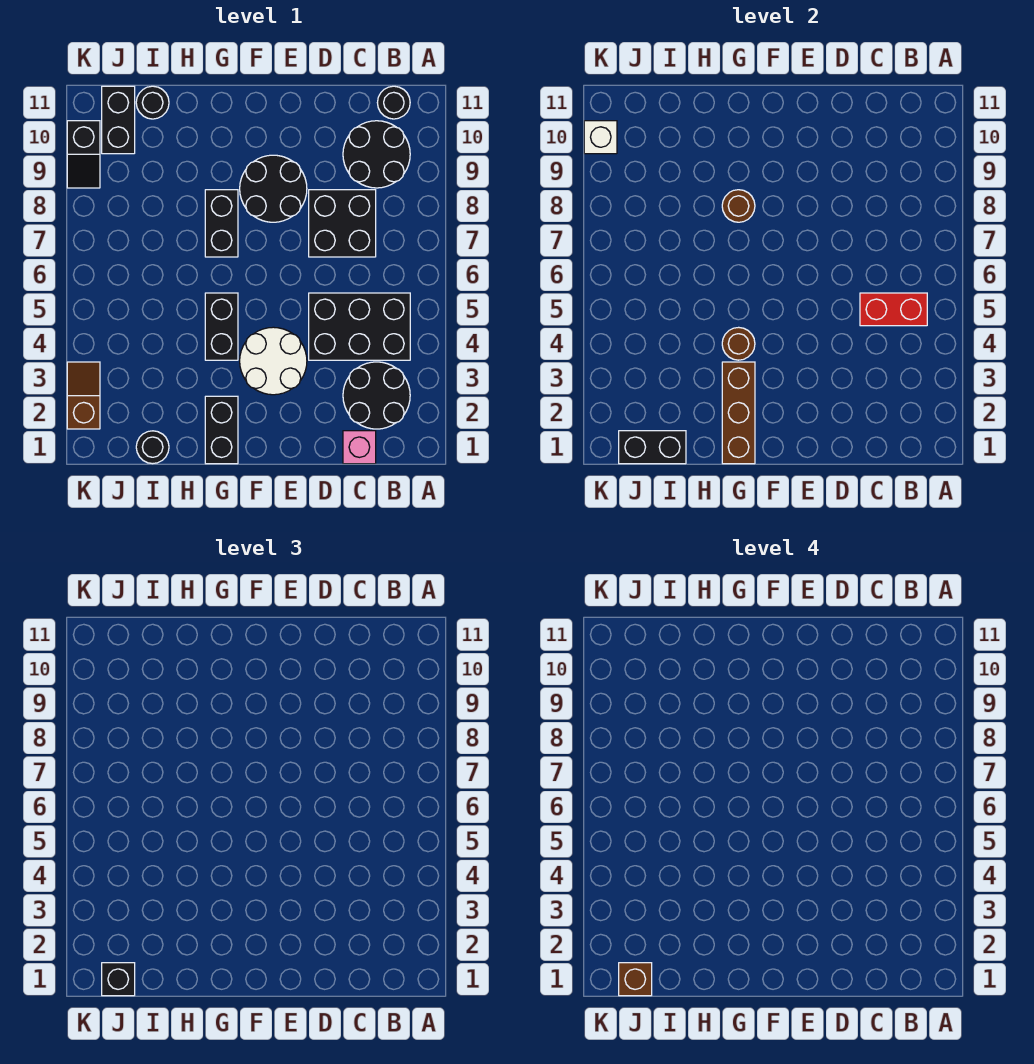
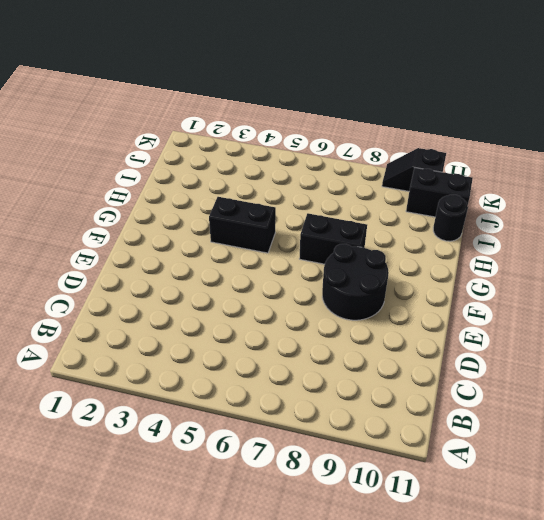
none -> black round brick B2:C3 level 1
none -> black brick B4:D5 level 1
none -> black round brick B9:C10 level 1

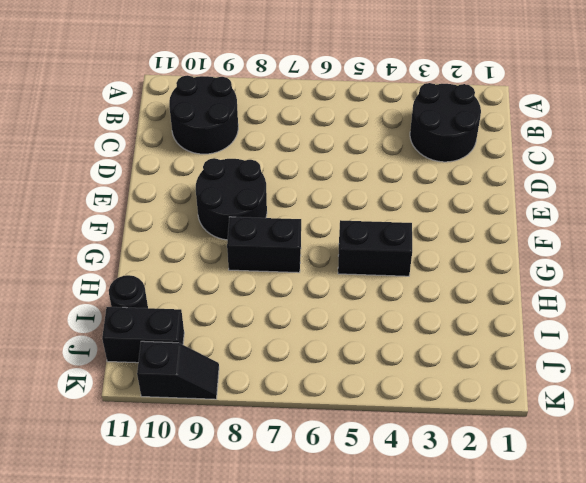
none -> black brick B4:D5 level 1
none -> black round brick B11 level 1
none -> pink brick C1 level 1

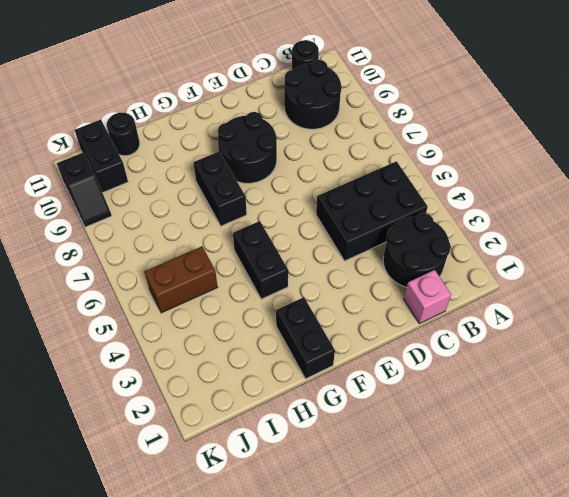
brown brick I5:J5 level 1 -> none
none -> black brick C7:D8 level 1
none -> white round brick E3:F4 level 1
none -> black round brick I1 level 1

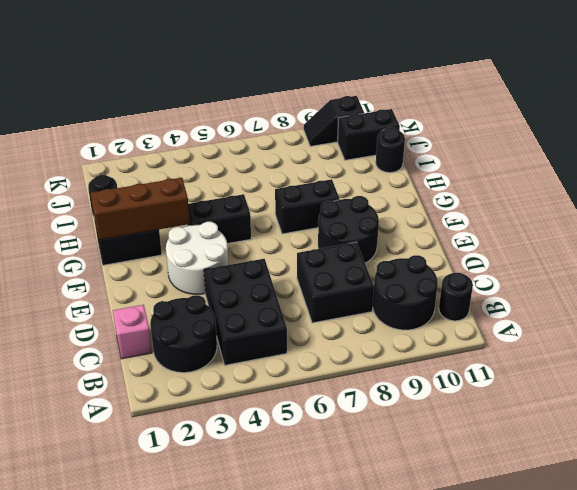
none -> brown slope K2:K3 level 1 top 2
none -> red brick B5:C5 level 2
none -> brown round brick G4 level 2

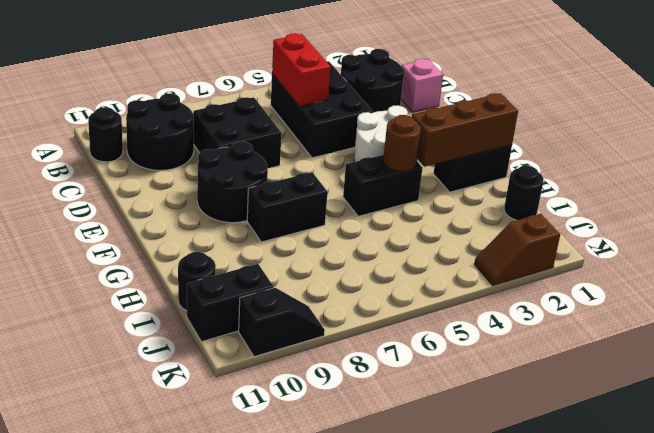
none -> brown round brick G8 level 2
none -> black brick I1:J1 level 2
none -> white brick K10 level 2

